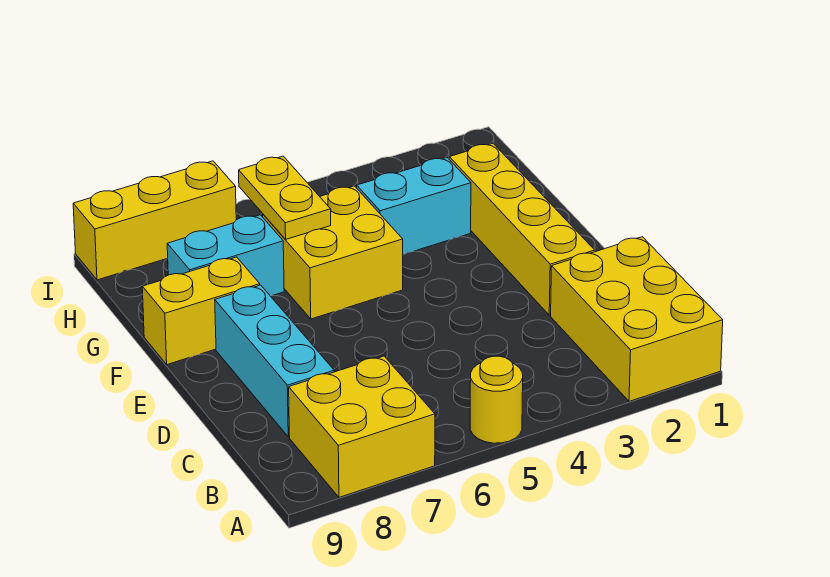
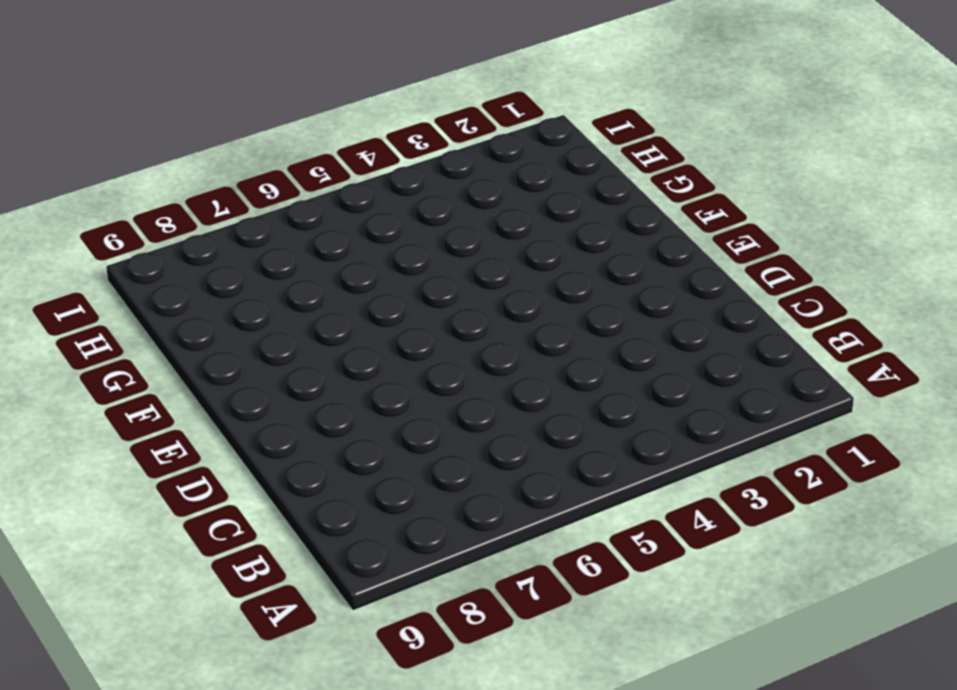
none -> yellow brick A1:C2 level 1
none -> yellow round brick A5 level 1

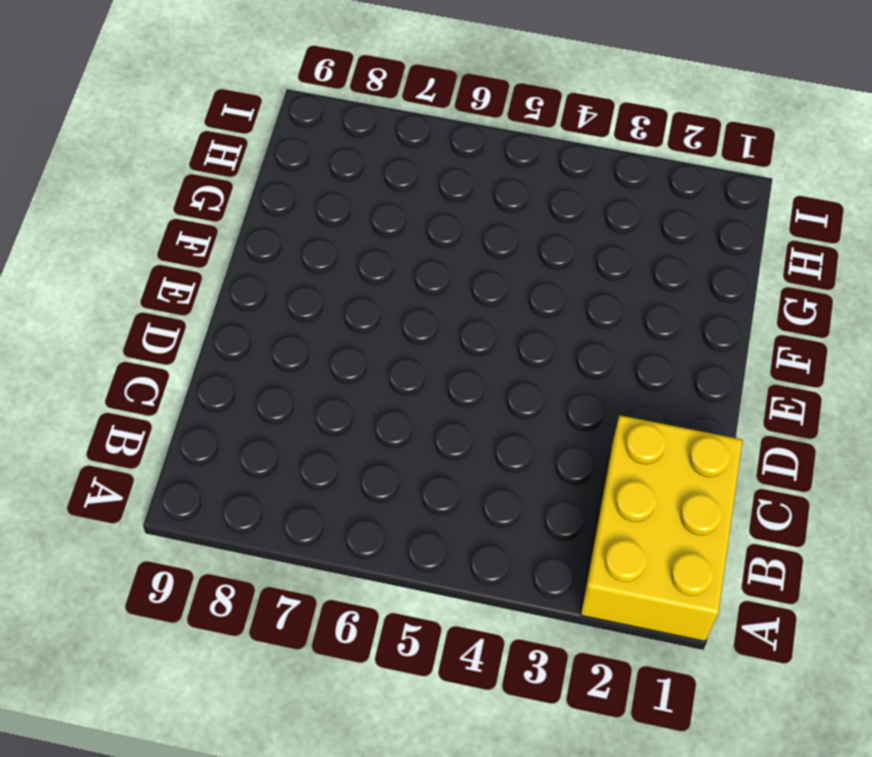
none -> yellow round brick A5 level 1
none -> yellow brick A7:B8 level 1

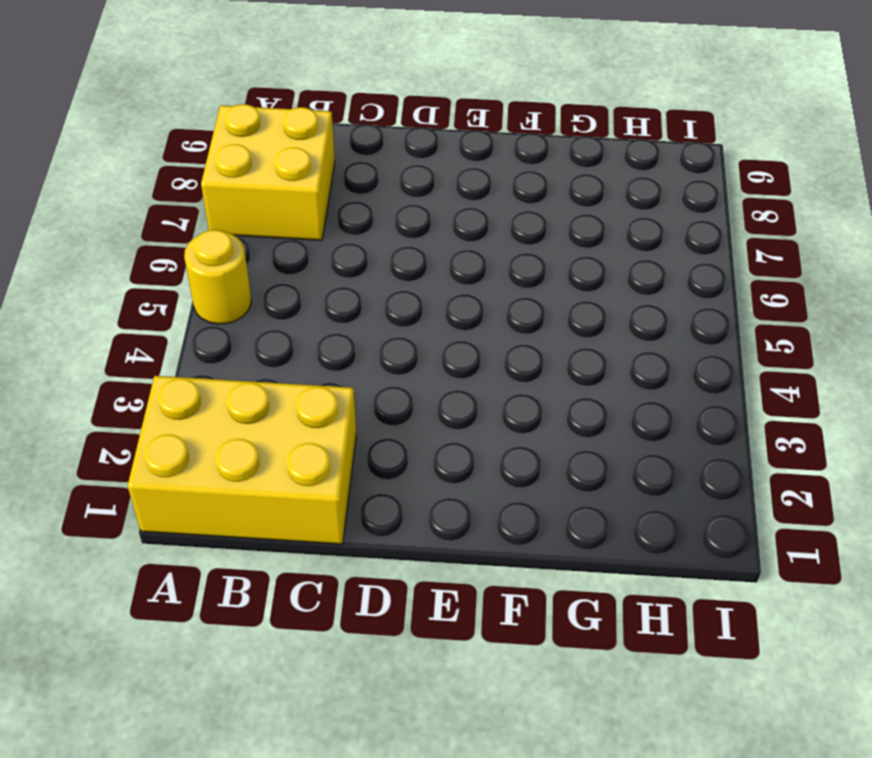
none -> cyan brick C8:E8 level 1
none -> yellow brick D2:G2 level 1

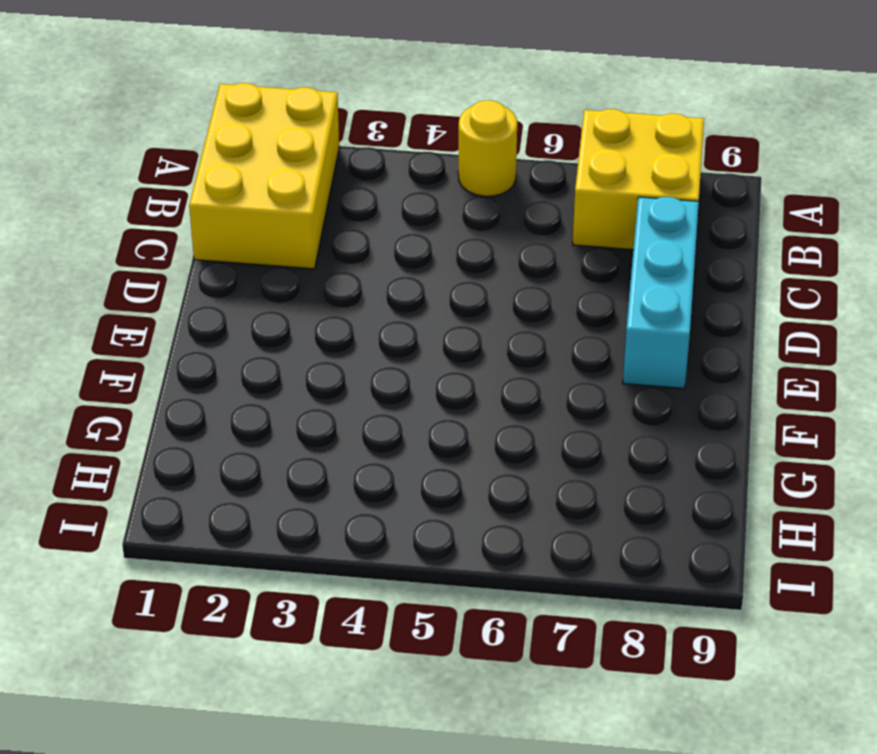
none -> yellow brick D2:G2 level 1
none -> yellow brick F5:G6 level 1

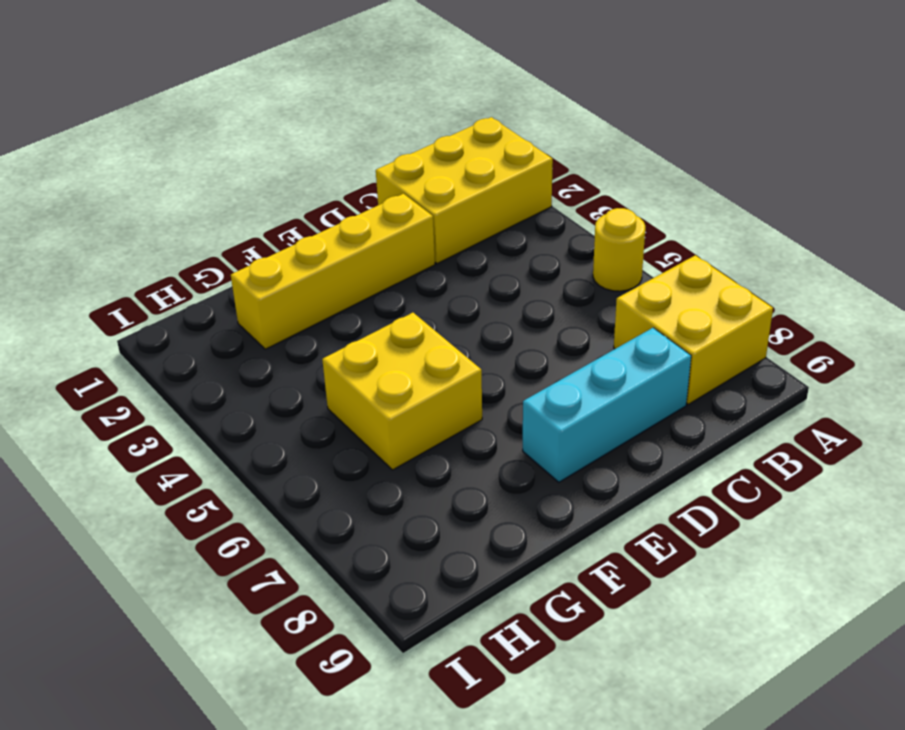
none -> yellow brick F8:F9 level 1
none -> cyan brick G3:G4 level 1

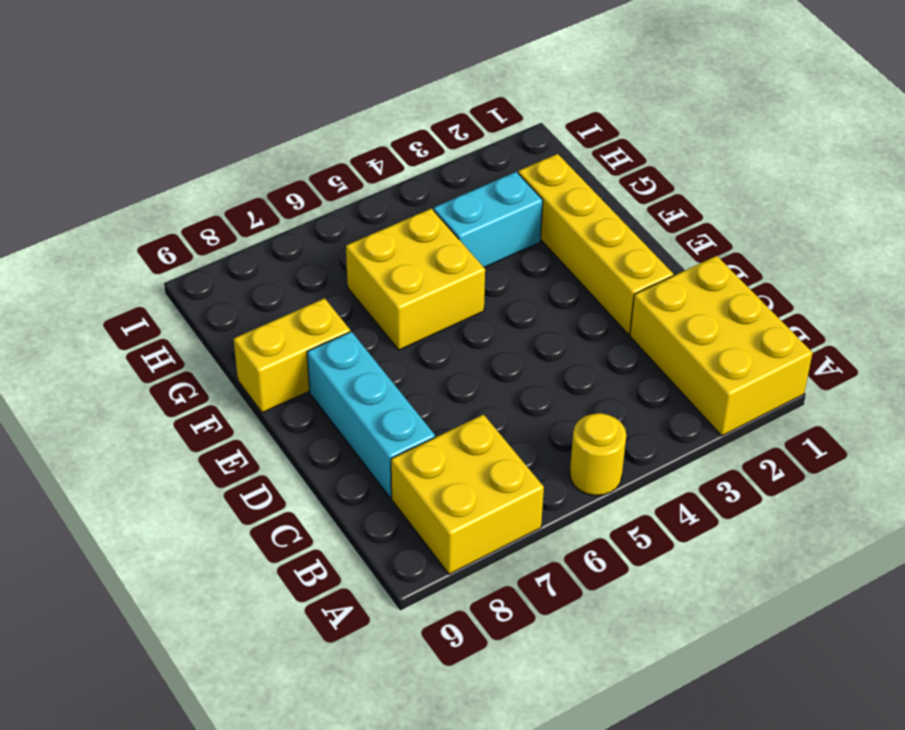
none -> cyan brick G7:G8 level 1
none -> yellow brick I7:I9 level 1

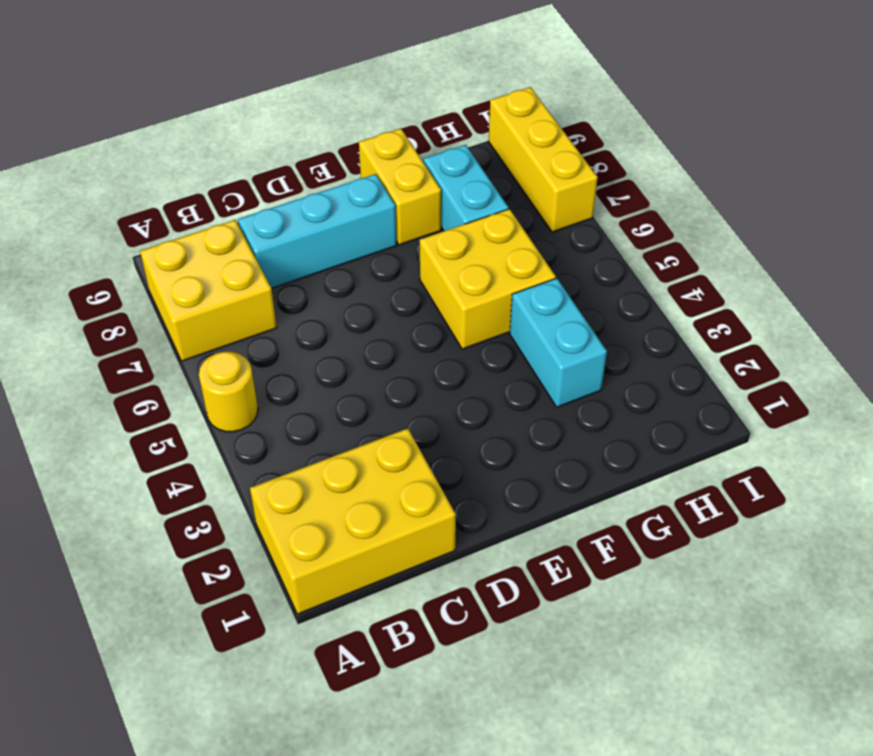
none -> yellow brick D2:G2 level 1
none -> yellow plate G6:H6 level 2

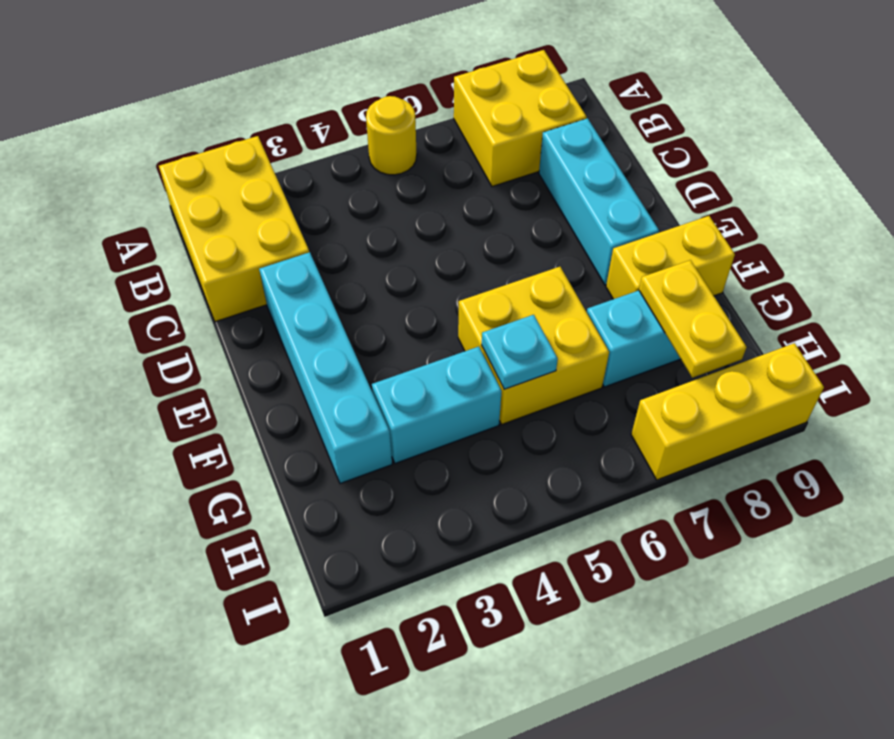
cyan brick D2:G2 level 1 -> yellow brick D2:G2 level 1
cyan plate G5 level 2 -> none
yellow plate G8:H8 level 2 -> yellow plate G6:H6 level 2

